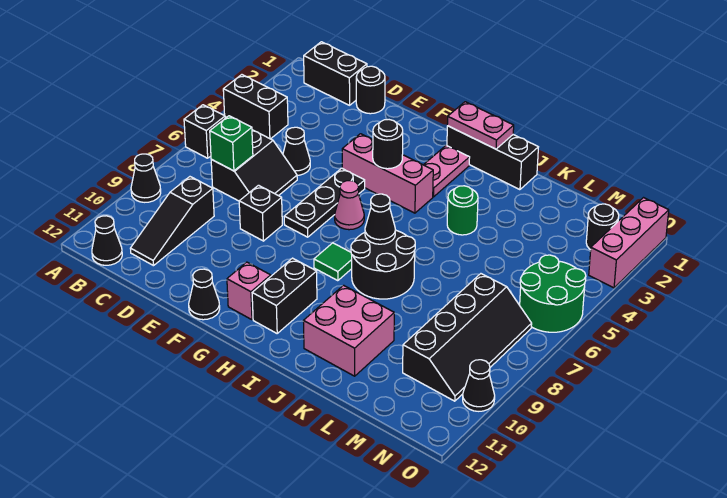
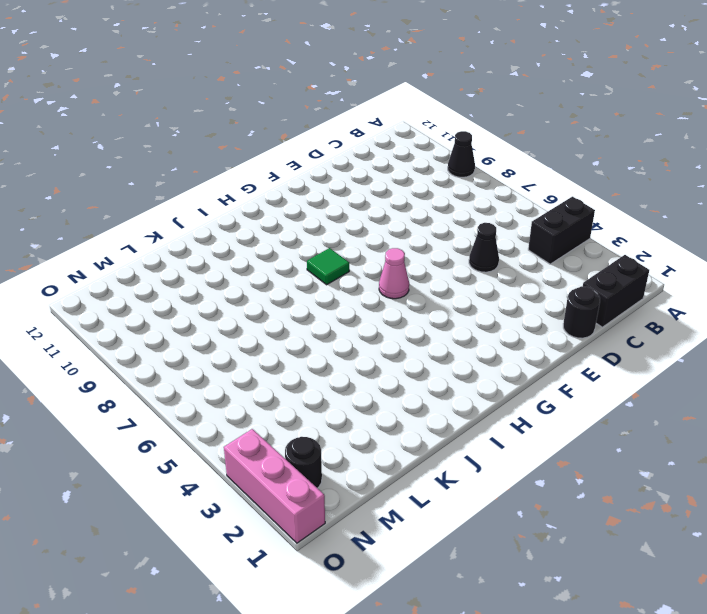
none -> black brick A6 level 1
none -> black cone B12 level 1
none -> black slope C6:D7 level 1 top C
none -> black slope C9:C11 level 1 top 9

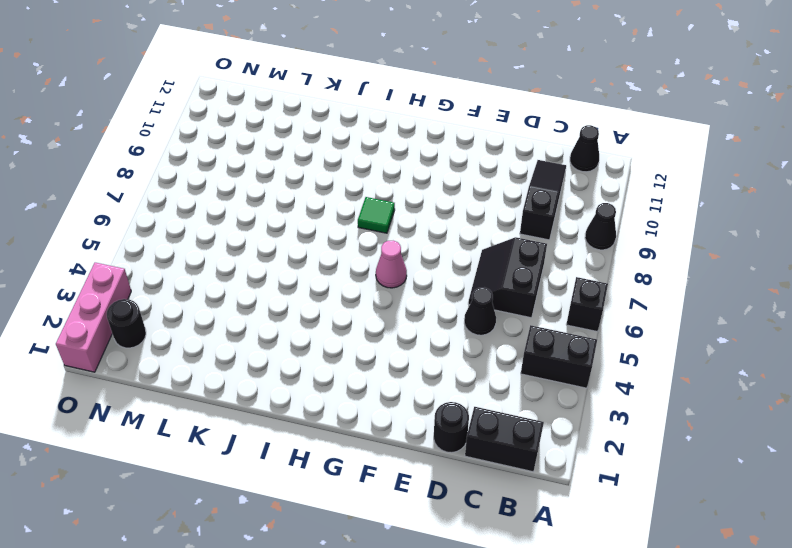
none -> black brick E8 level 1
none -> pink brick F4:H4 level 1
none -> black plate F5:F7 level 1
none -> black cone F12 level 1

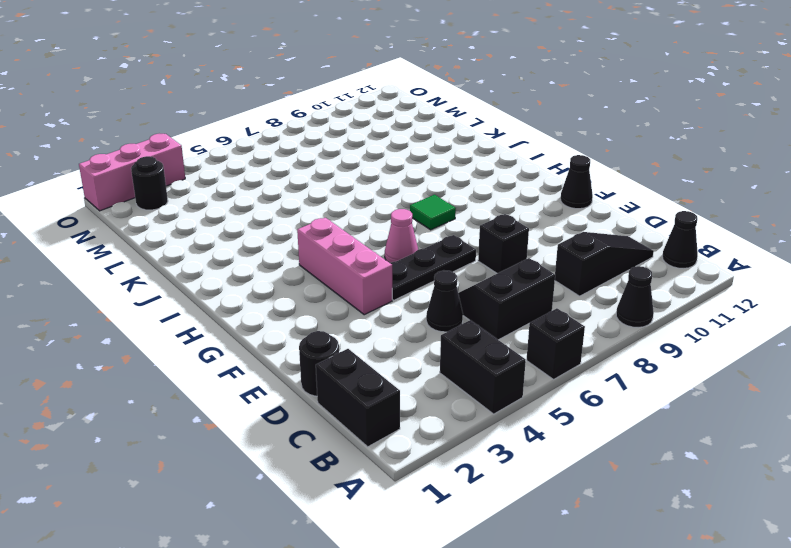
none -> pink brick G11 level 1
none -> black brick H1:J1 level 1
none -> pink plate H2:H3 level 1
none -> black brick H10:H11 level 1

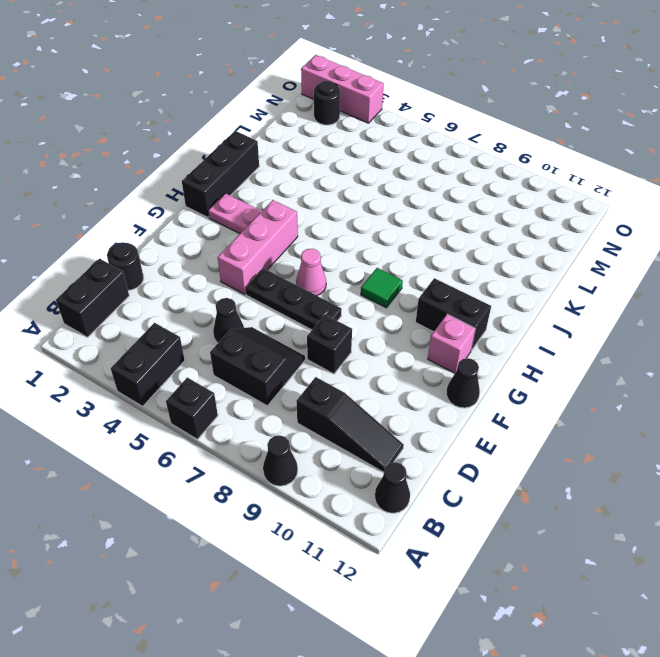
none -> black round brick I7:J8 level 1
none -> green round brick J4 level 1
none -> pink brick J10:K11 level 1
none -> black slope M7:N10 level 1 top M

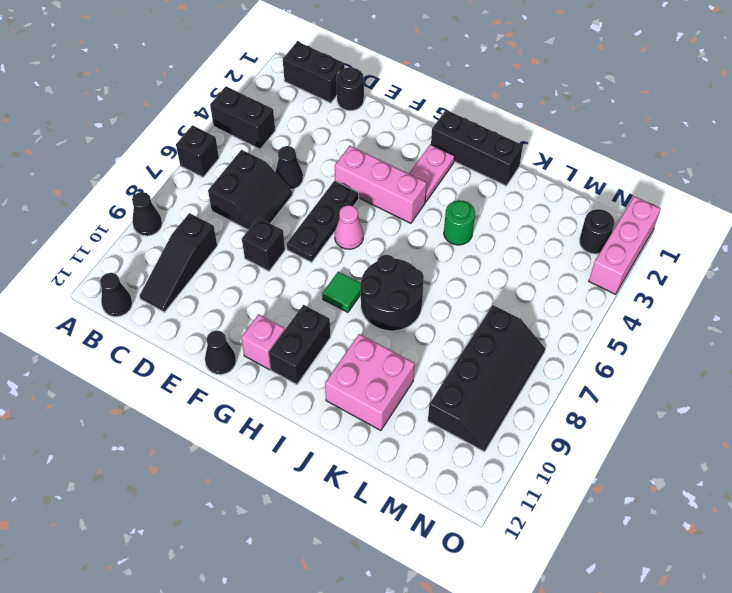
none -> green round brick N5:O6 level 1
none -> black cone O10 level 1
none -> green brick C7 level 2
none -> black round brick G4 level 2

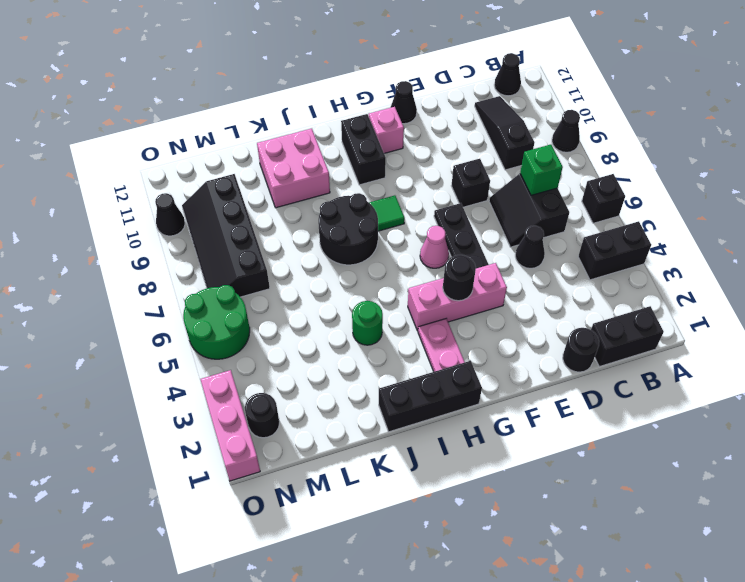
none -> pink plate H1:I1 level 2
none -> black cone I7 level 2

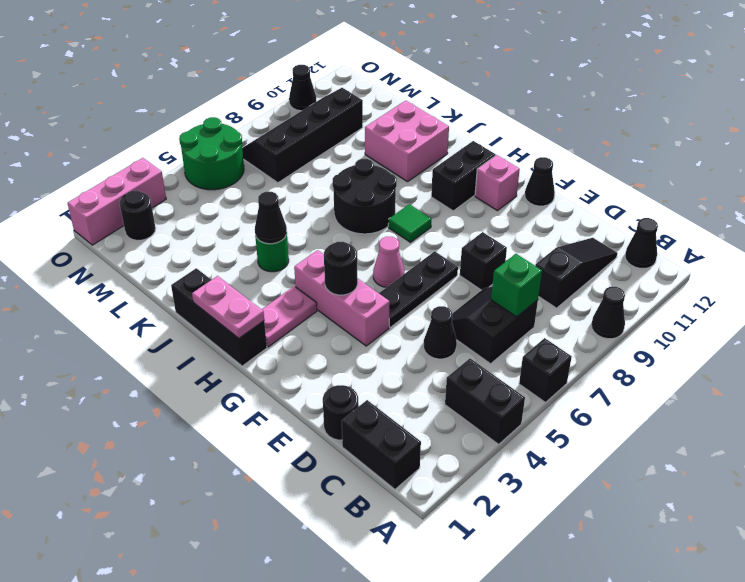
black cone J4 level 2 -> black cone I7 level 2

